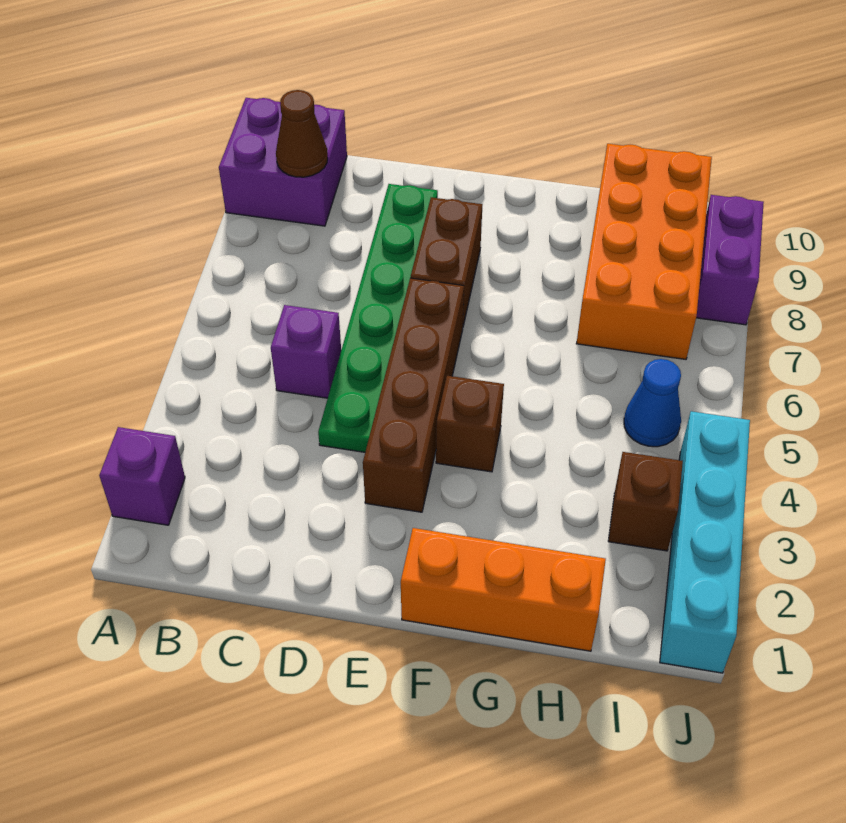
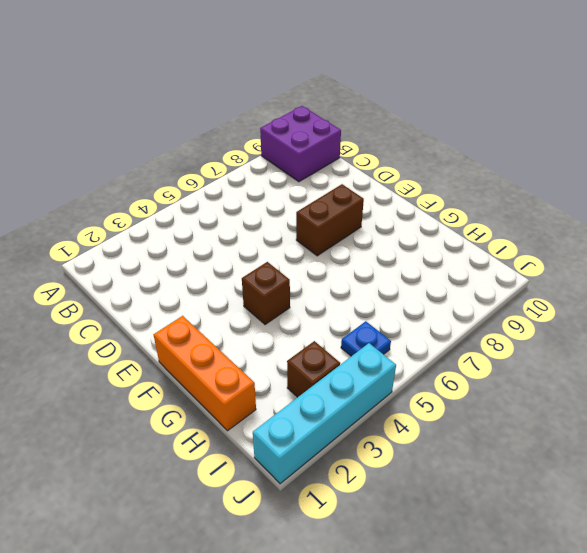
blue plate I5 level 1 -> blue cone I5 level 1
none -> purple brick A2 level 1
none -> purple brick C5 level 1
none -> green plate D4:D9 level 1

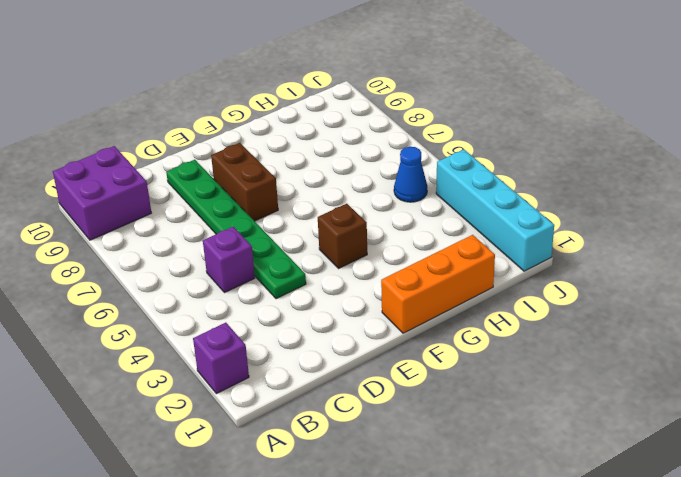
none -> brown brick E3:E6 level 1
none -> orange brick H7:I10 level 1
none -> brown brick I3 level 1

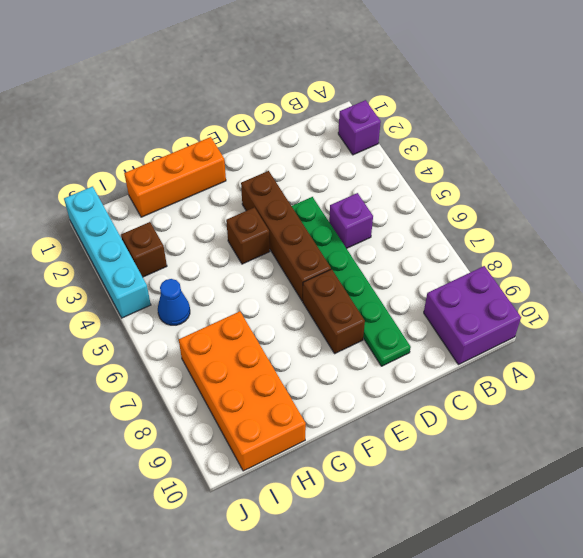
none -> purple brick J8:J9 level 1
none -> brown cone B9 level 2

